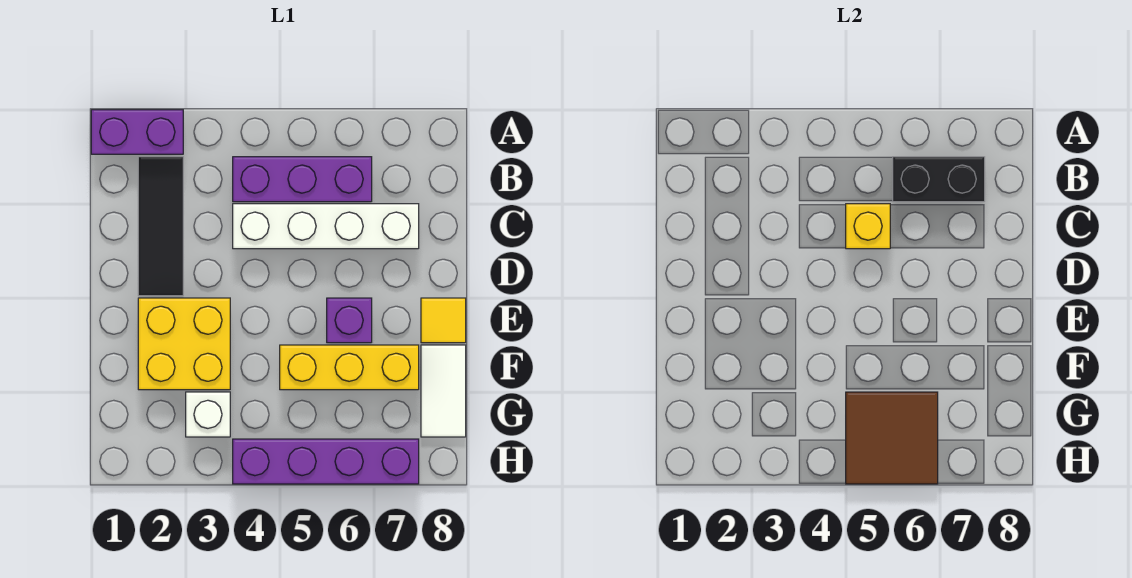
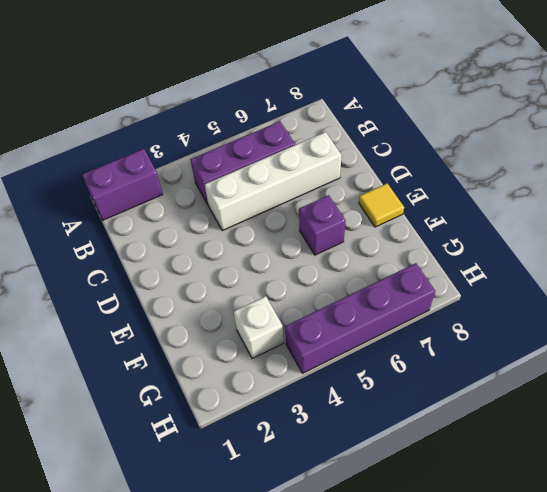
none -> black tile B2:D2 level 1
none -> yellow brick E2:F3 level 1
none -> yellow brick F5:F7 level 1

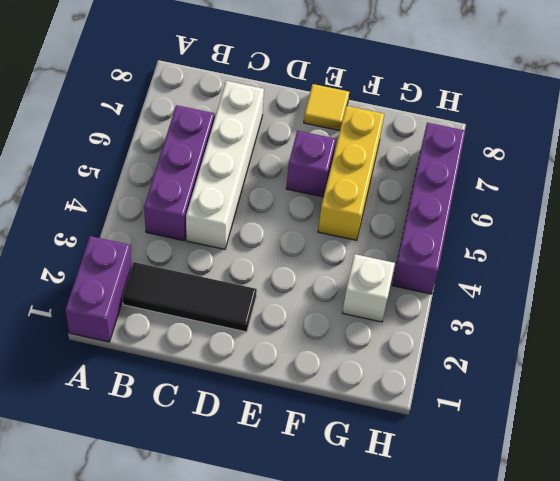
none -> yellow brick E2:F3 level 1
none -> white tile F8:G8 level 1
none -> black brick B6:B7 level 2

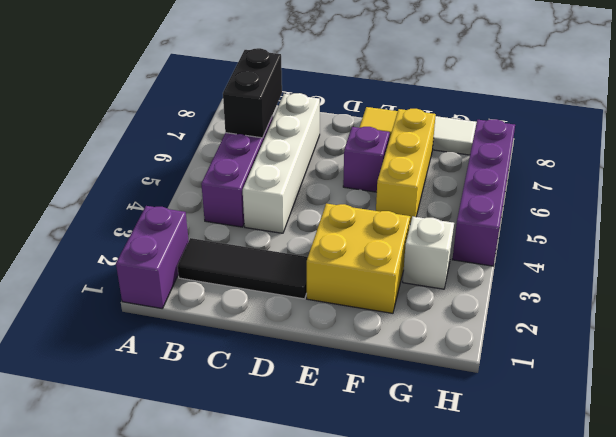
none -> yellow brick C5 level 2
none -> brown tile G5:H6 level 2

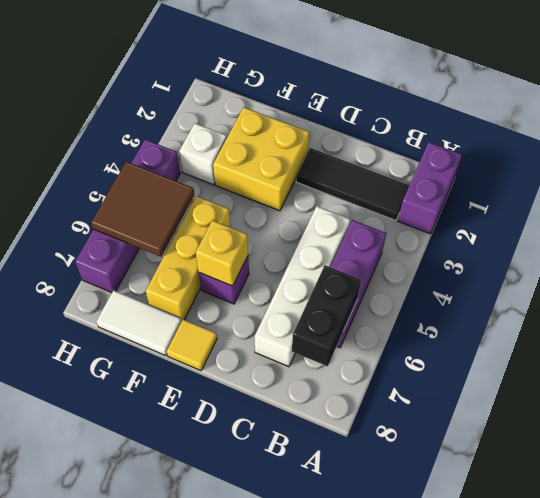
yellow brick E6 level 2 -> yellow brick C5 level 2

